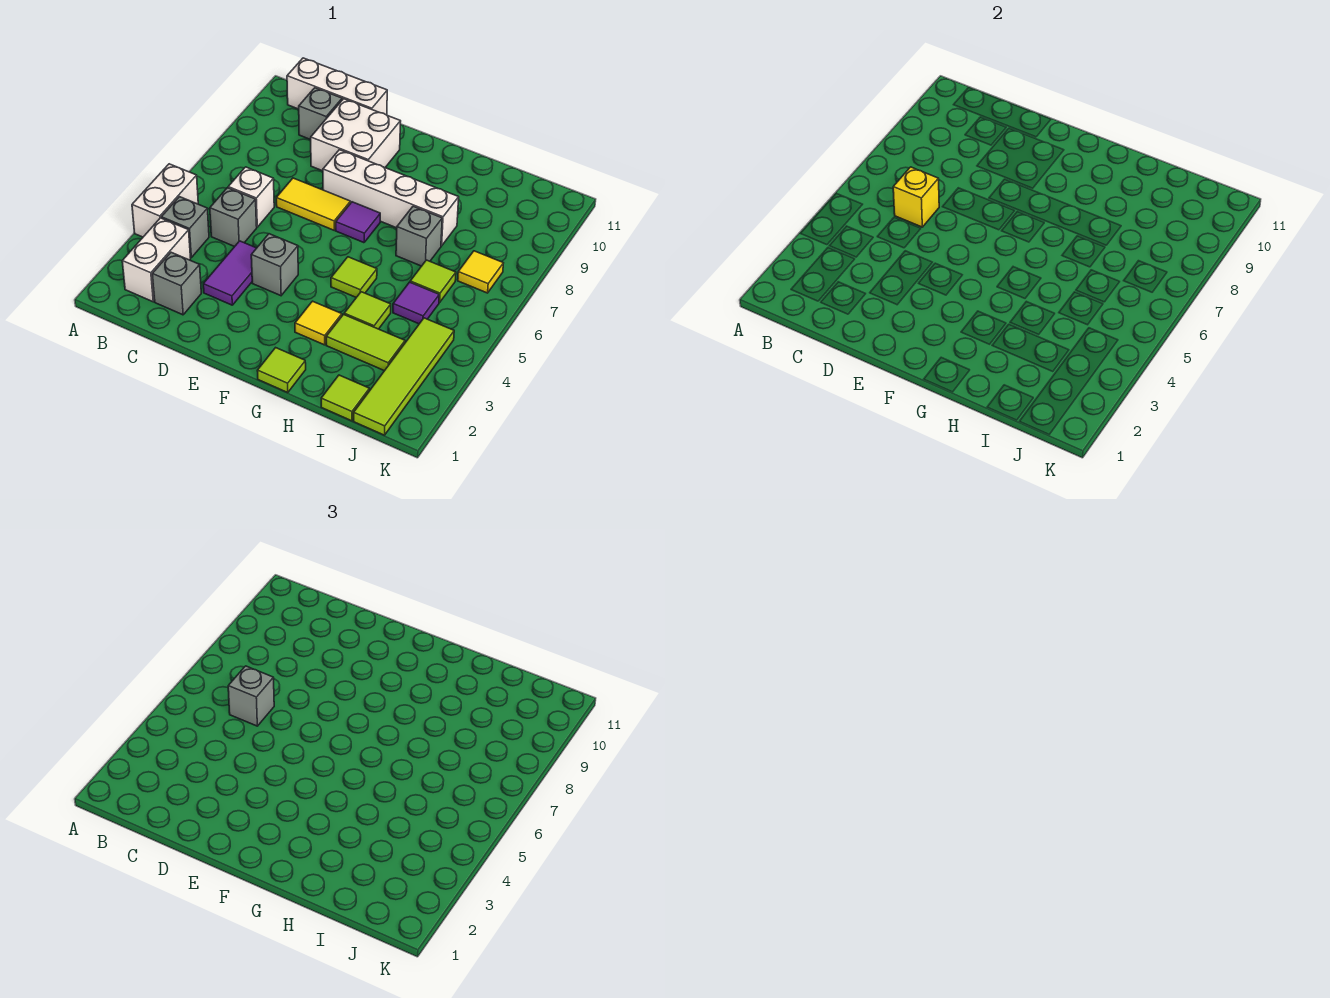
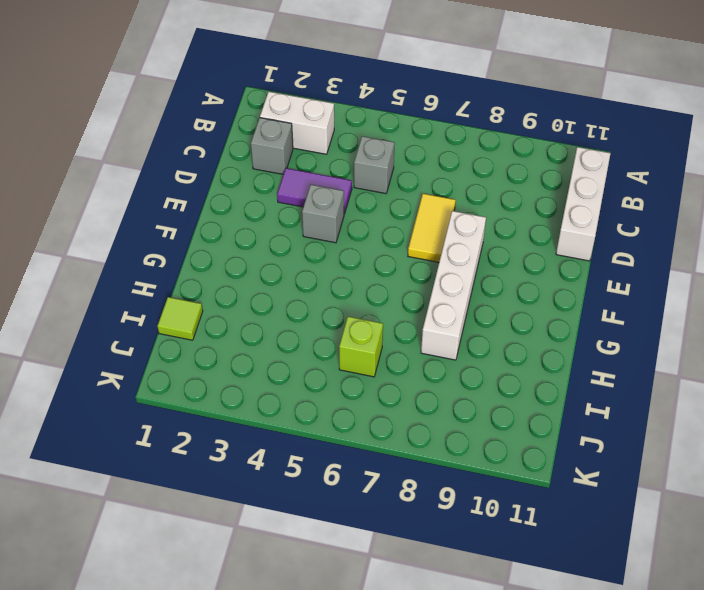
lime brick I6 level 1 -> lime tile I6 level 1
none -> white brick A4:A5 level 1
none -> grey brick B4 level 1
none -> white brick C6 level 1

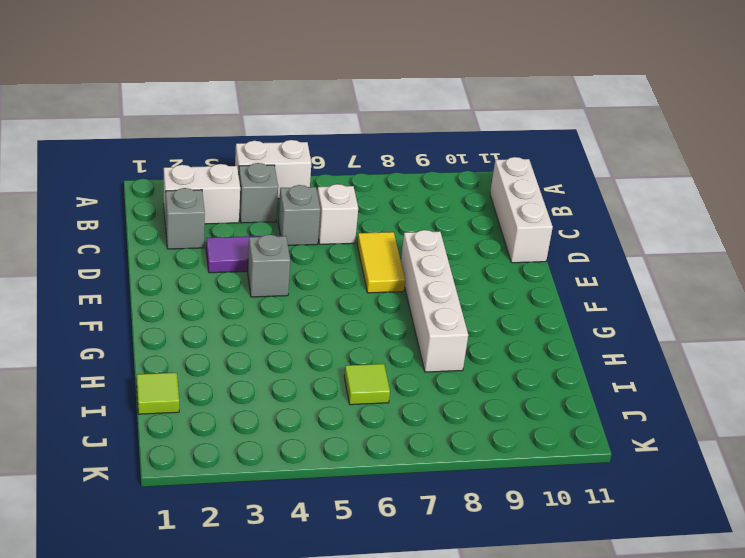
none -> grey brick C10 level 1
none -> white brick D9:E10 level 1
none -> purple tile F7 level 1

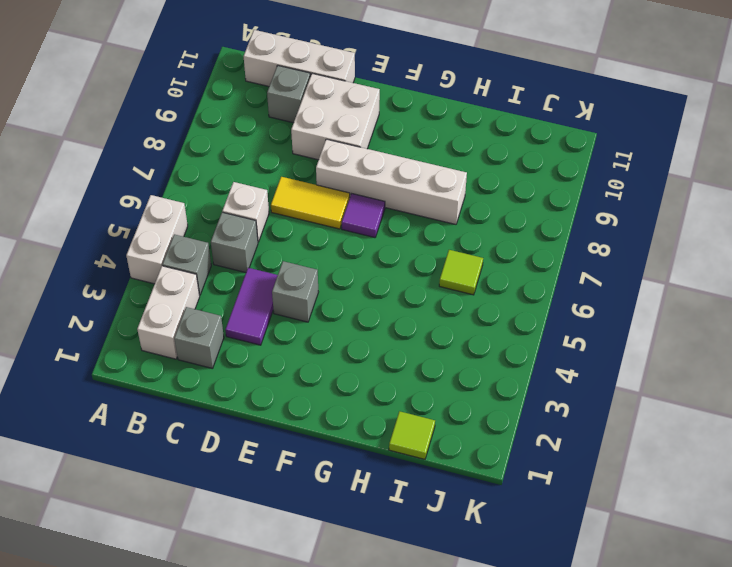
none -> lime tile G1 level 1
none -> yellow tile G3 level 1
none -> lime tile G5 level 1

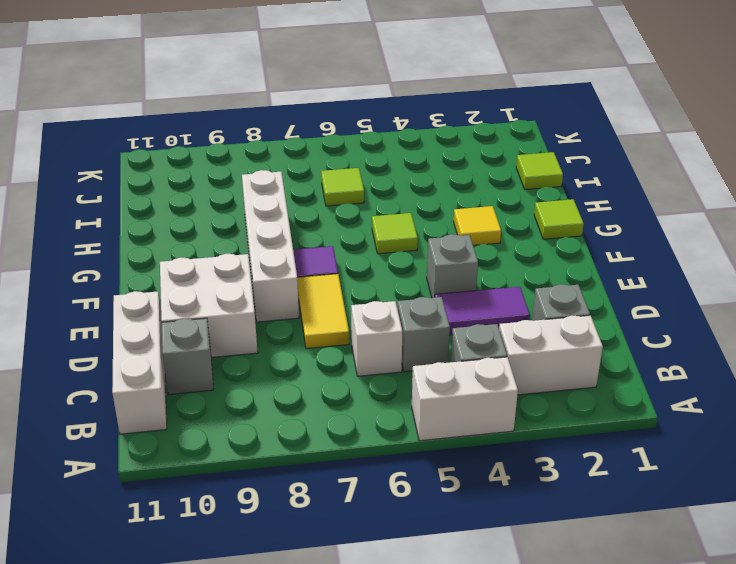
none -> lime tile H3:I3 level 1
none -> lime tile H4 level 1
none -> grey brick H7 level 1

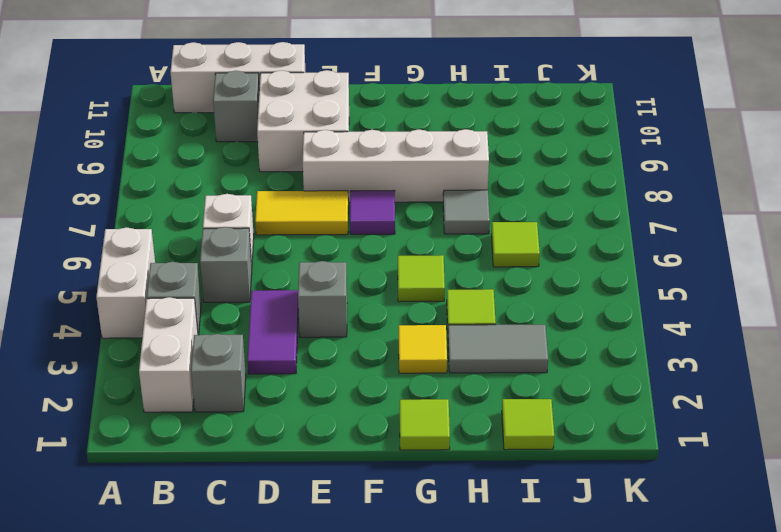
grey tile H3:I3 level 1 -> lime tile H3:I3 level 1
grey tile H7 level 1 -> grey brick H7 level 1
none -> purple tile I5 level 1
none -> lime tile J1:J4 level 1
none -> yellow tile J7 level 1

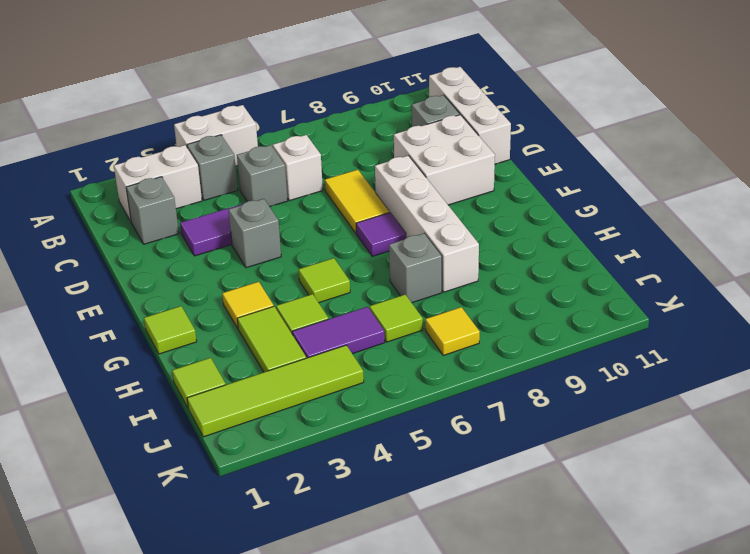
purple tile I4:I5 level 1 -> purple tile I5 level 1
none -> yellow brick C6 level 2
none -> grey brick C6 level 3

